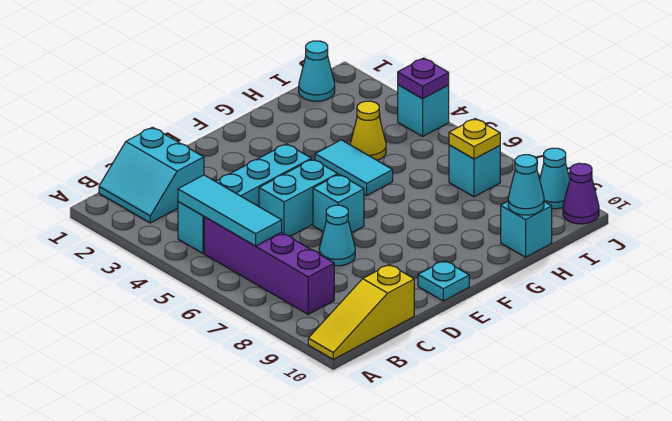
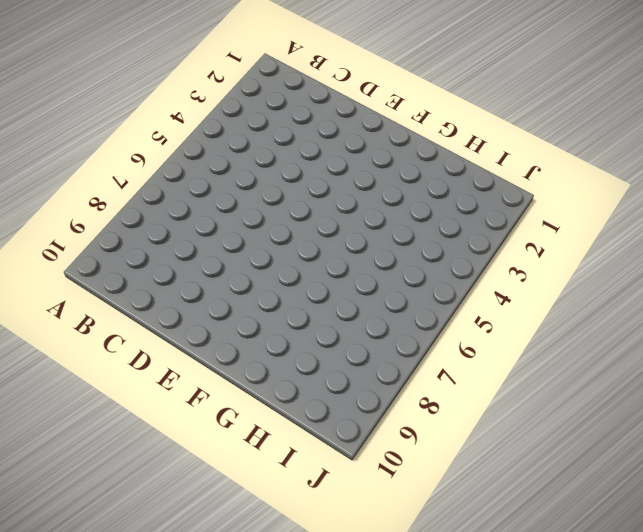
none -> yellow slope A10:C10 level 1 top C
none -> cyan slope B1:C2 level 1 top C
none -> cyan brick B4:E4 level 1

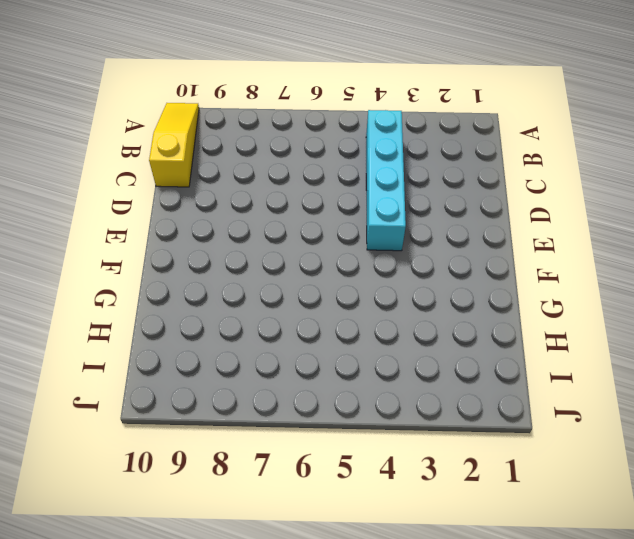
none -> cyan slope B1:C2 level 1 top C
none -> purple brick B5:B8 level 1
none -> cyan brick D5:E5 level 1

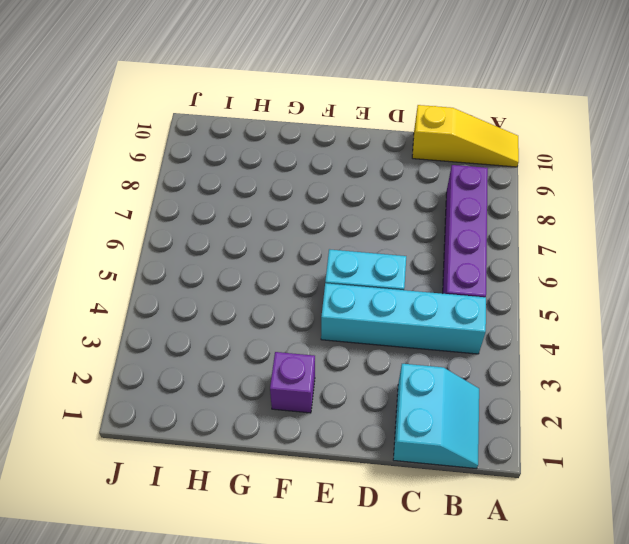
purple brick F2 level 1 -> none
none -> cyan cone D7 level 1
none -> cyan brick E6 level 1
none -> cyan plate E10 level 1

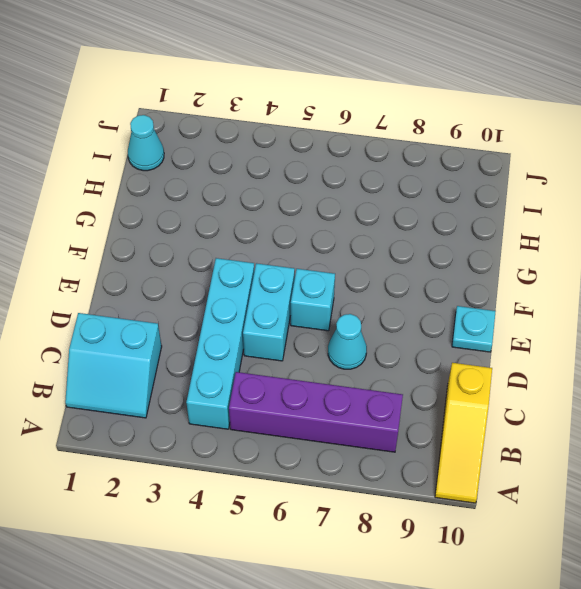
none -> cyan tile G4:G5 level 1
none -> yellow cone H4 level 1
none -> cyan brick H10 level 1

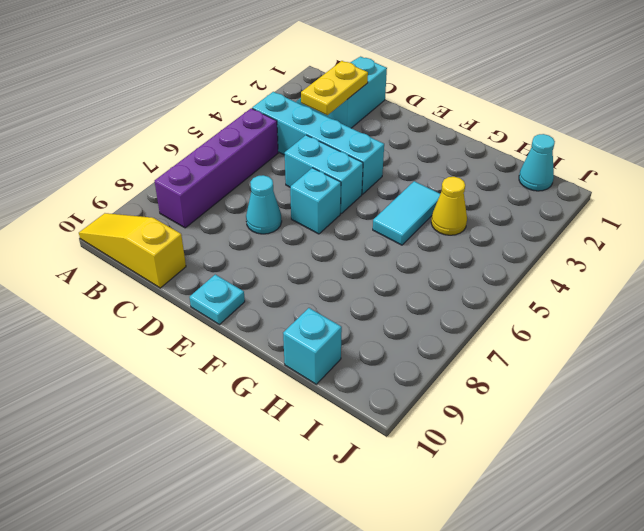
yellow plate C2:C3 level 2 -> none
none -> cyan brick I7 level 1
none -> cyan brick J4 level 1
none -> cyan cone J9 level 1

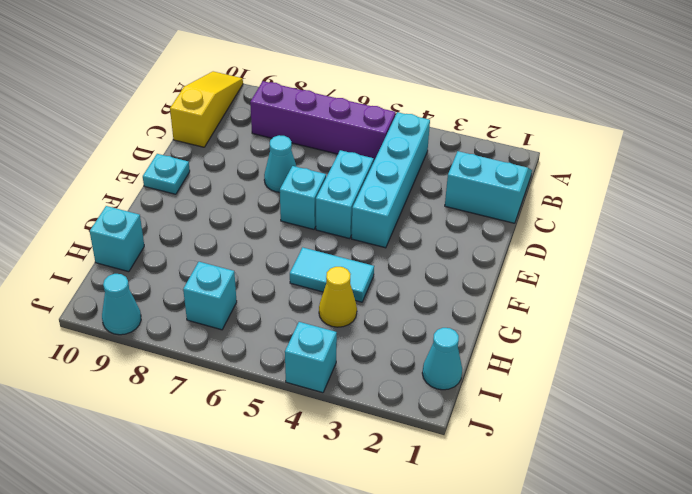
none -> purple cone J10 level 1
none -> cyan tile B4:B6 level 2
none -> cyan cone H10 level 2

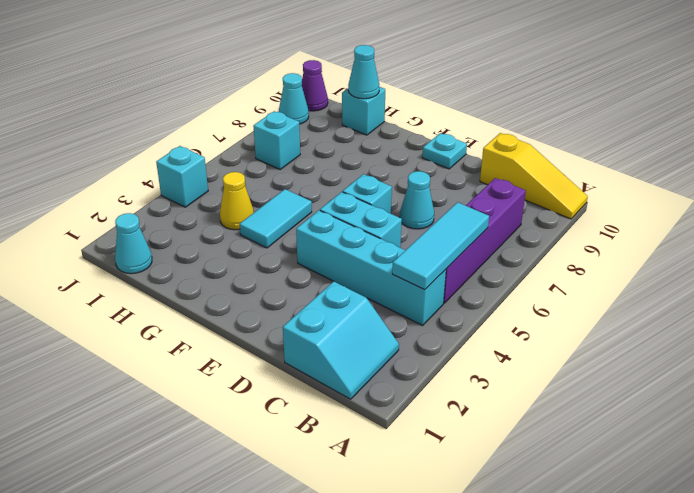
none -> yellow plate I7 level 2
none -> purple plate J4 level 2

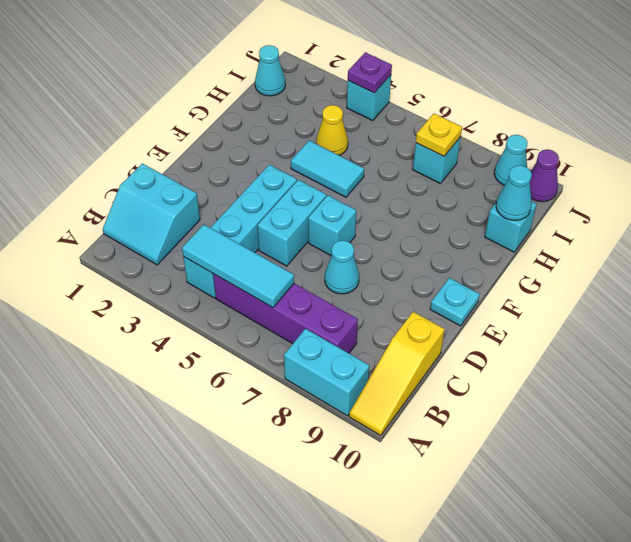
cyan brick A8:A9 level 1 -> none

